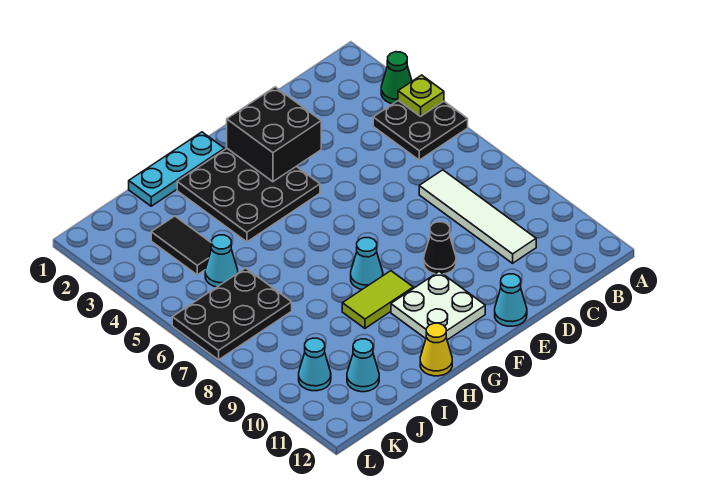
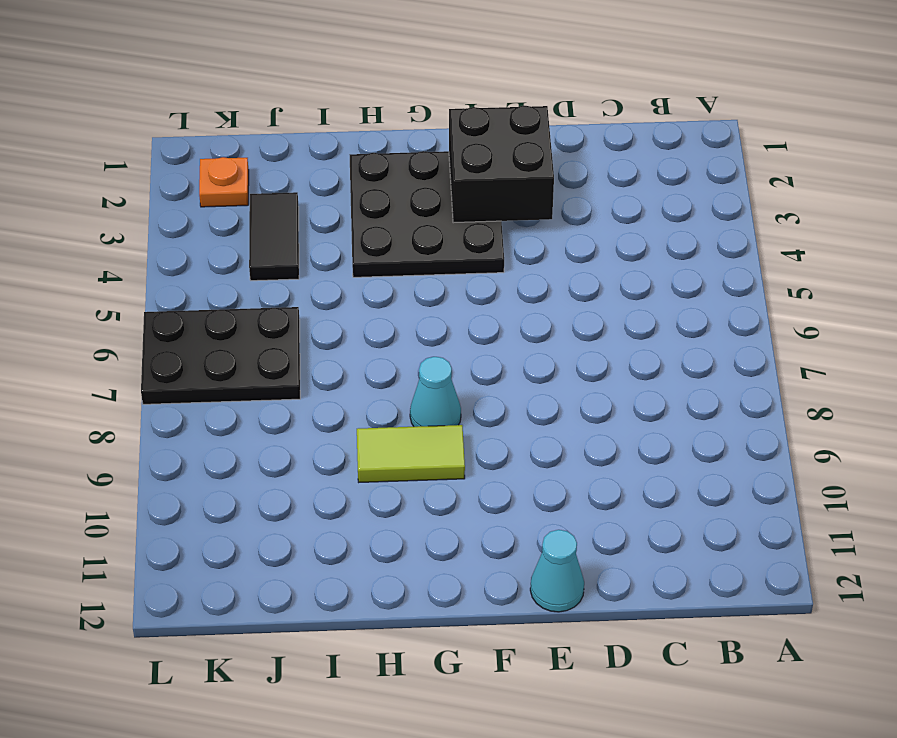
orange plate K2 level 1 -> none
none -> green cone A3 level 1
none -> black plate A4:B5 level 1
none -> white tile C7:C10 level 1

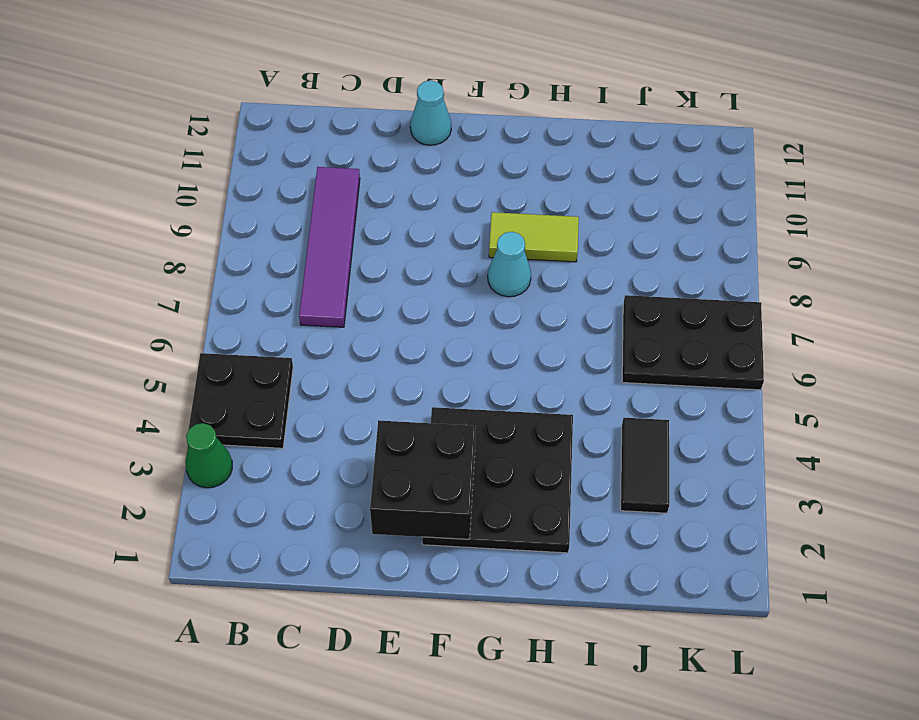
purple tile C7:C10 level 1 -> white tile C7:C10 level 1
none -> black cone E9 level 1
none -> white plate F10:G11 level 1
none -> cyan plate G1:I1 level 1

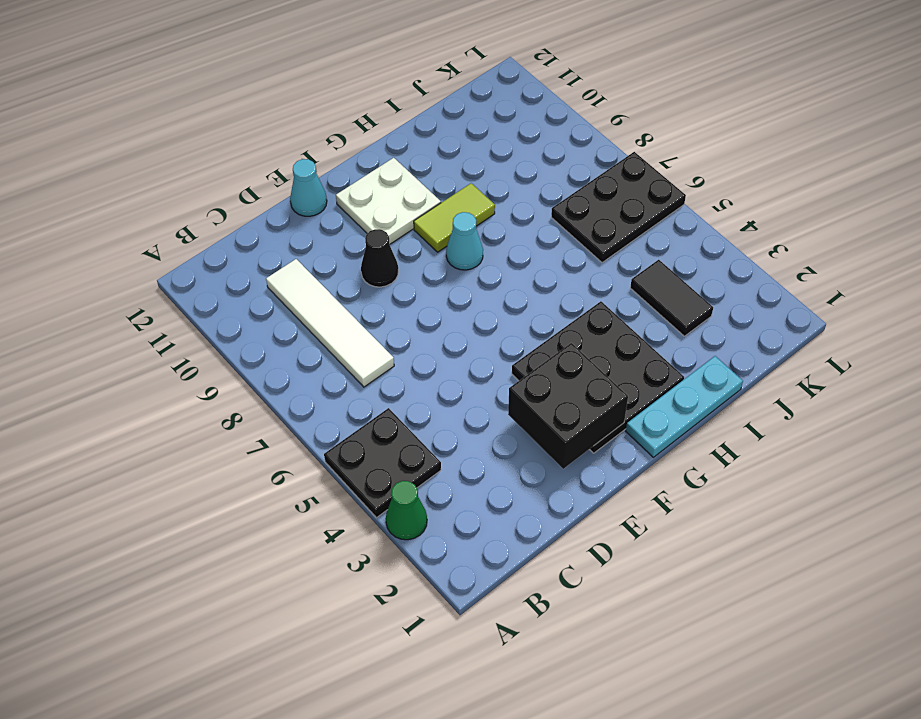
none -> yellow cone H12 level 1
none -> cyan cone J5 level 1
none -> cyan cone J11 level 1

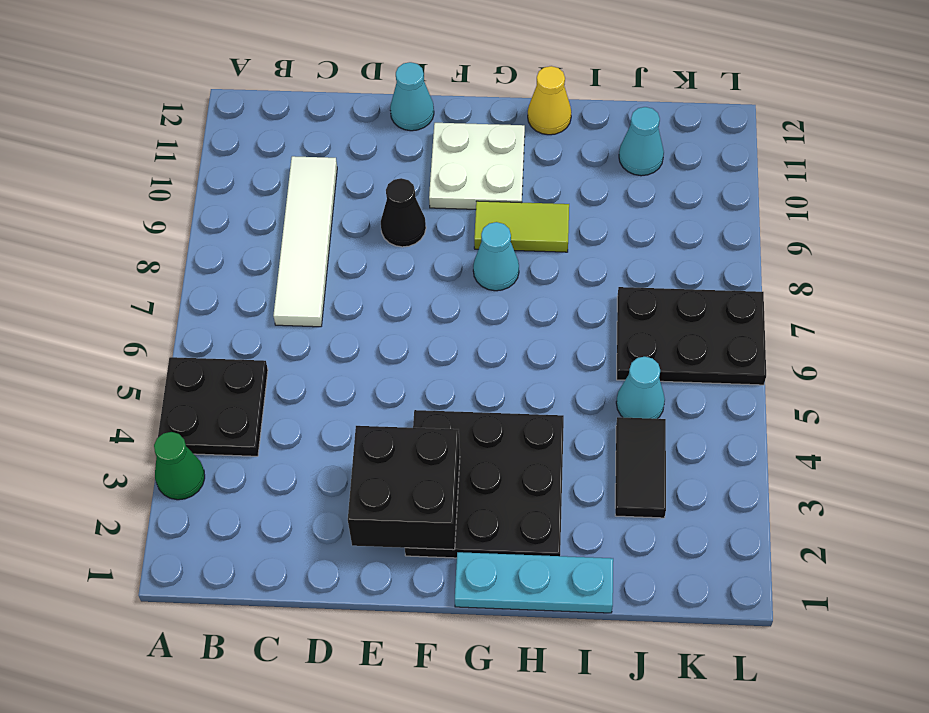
none -> cyan cone K10 level 1
none -> lime plate A4 level 2

